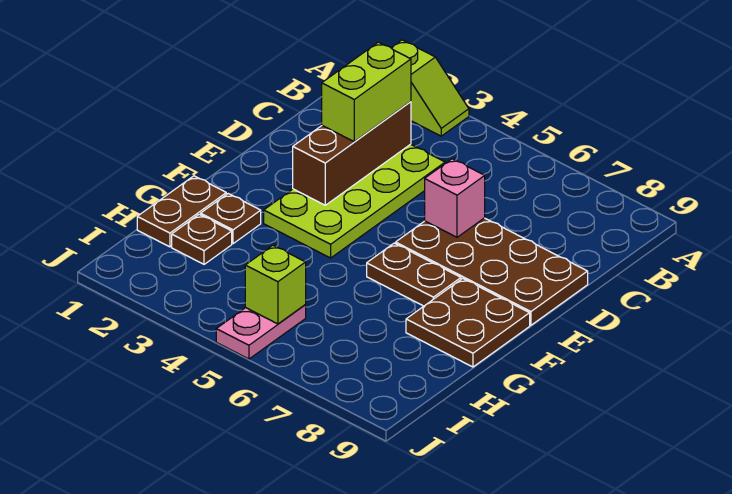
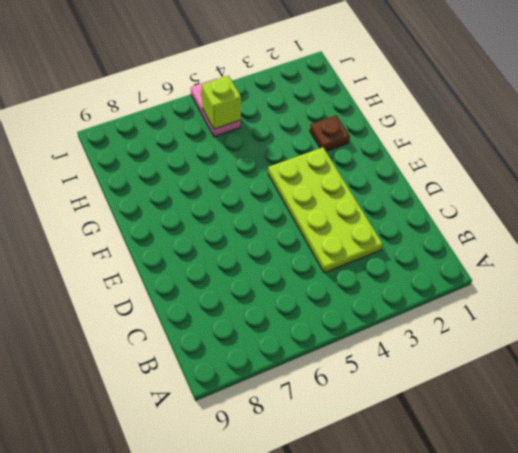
none -> lime slope A2:A3 level 1 top 2
none -> brown plate D6:E9 level 1
none -> brown plate F6:F7 level 1

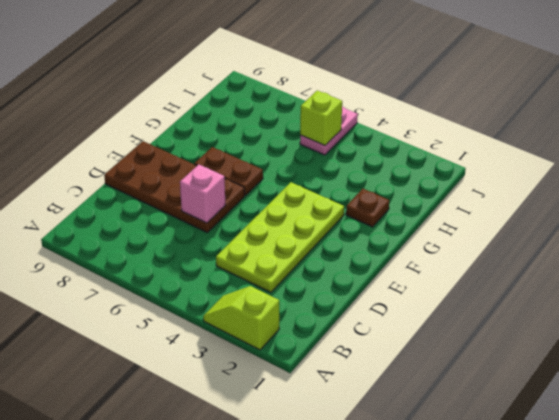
none -> brown plate F8:G9 level 1
none -> brown plate G1:H1 level 1
none -> brown plate H2 level 1

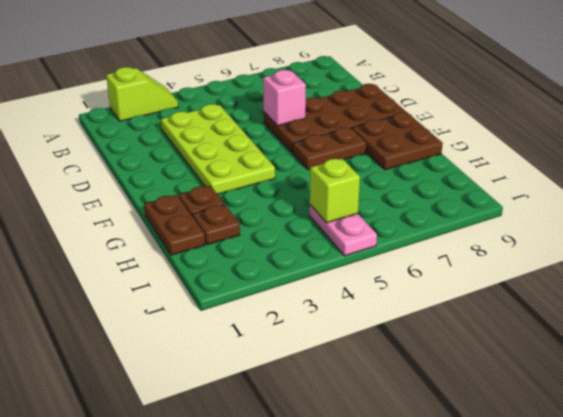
none -> brown brick C3:E3 level 2
none -> lime brick C3:D3 level 3

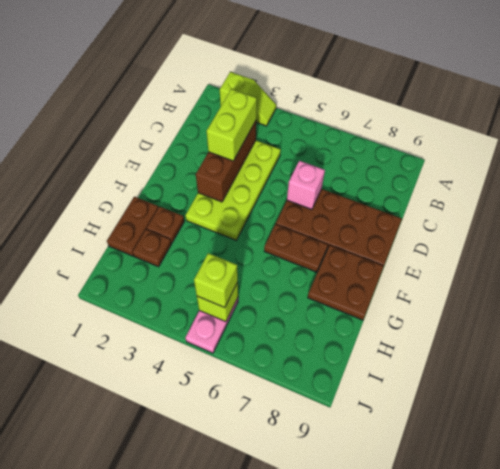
lime brick I5 level 3 -> none

